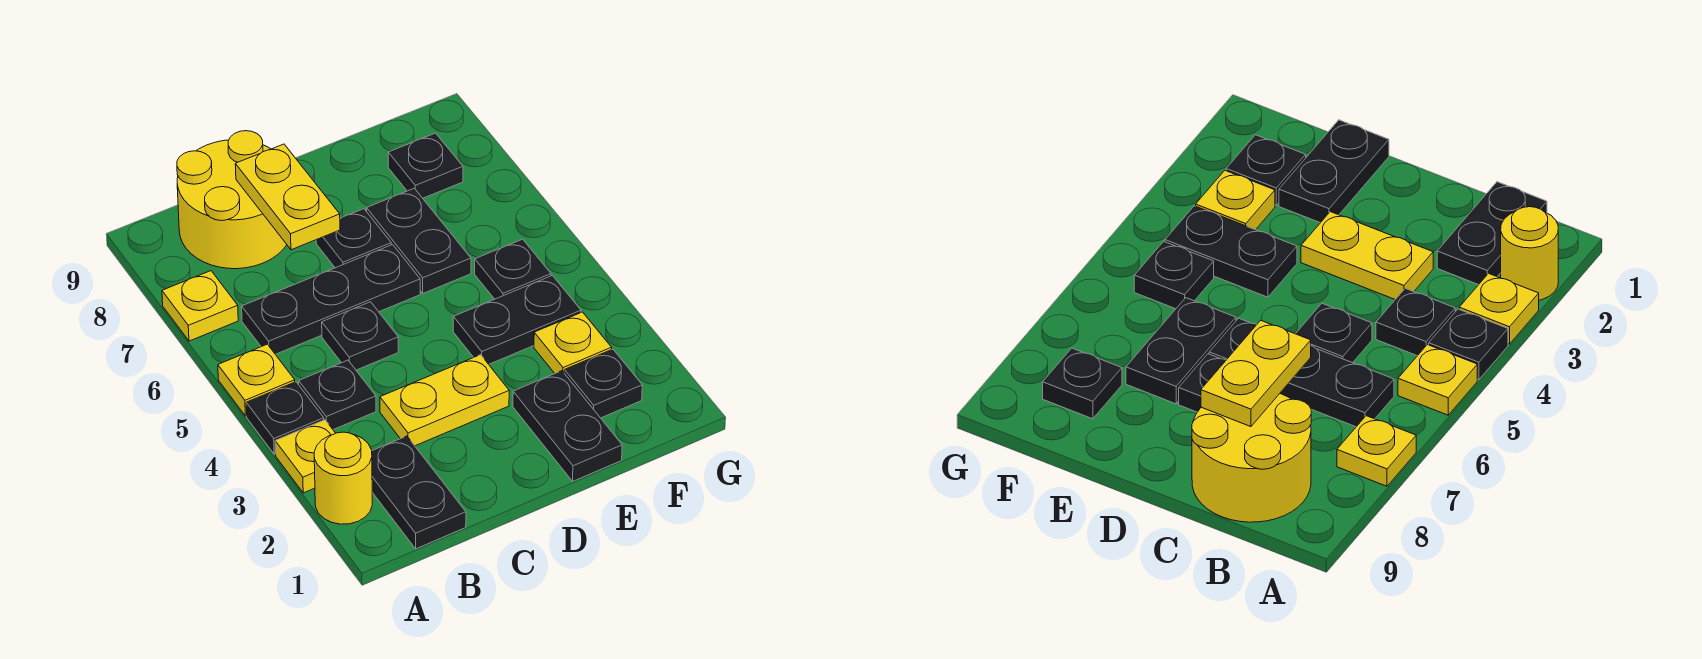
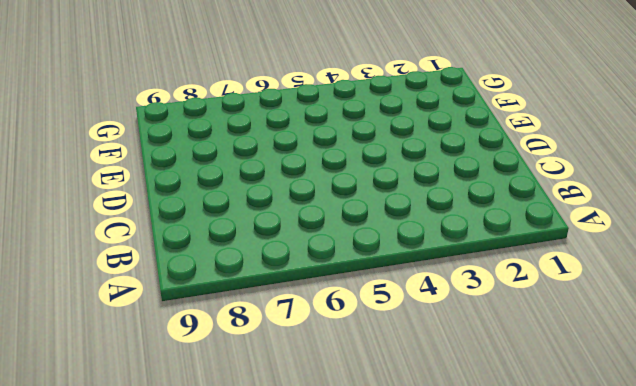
none -> yellow round brick A2 level 1
none -> yellow plate A3 level 1
none -> black plate A4 level 1

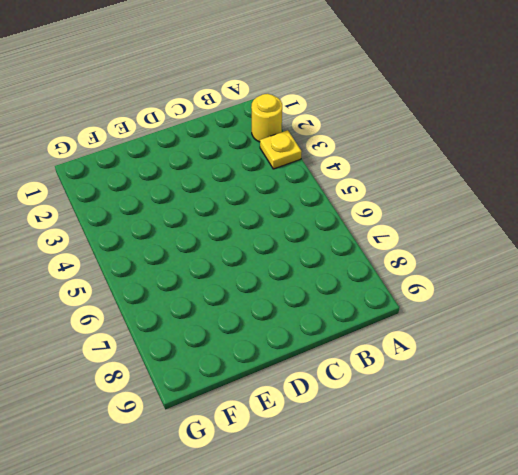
none -> black plate A4 level 1
none -> yellow plate A5 level 1
none -> yellow plate A7 level 1

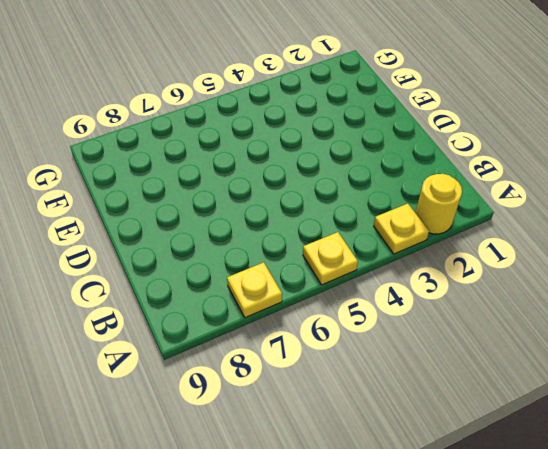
none -> black plate A4 level 1
none -> black plate B1:B2 level 1
none -> black plate B4 level 1

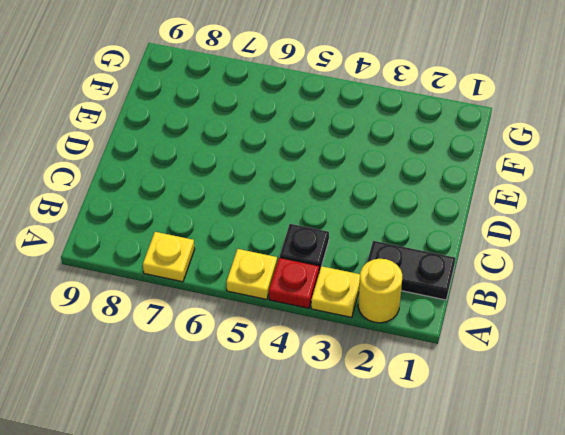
red plate A4 level 1 -> black plate A4 level 1
none -> black plate B6:D6 level 1
none -> yellow round brick B8:C9 level 1
none -> yellow plate C3:D3 level 1

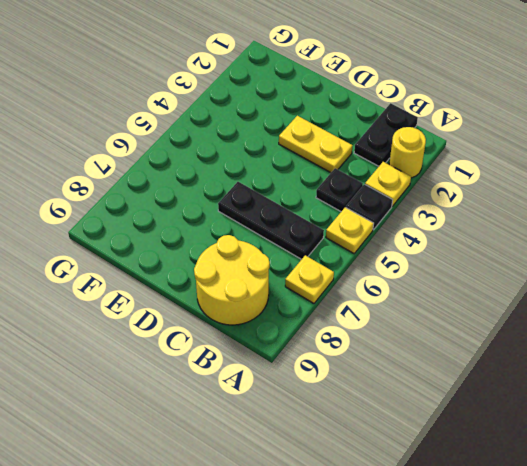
none -> black plate C5 level 1
none -> black plate D7 level 1
none -> black plate E1:E2 level 1

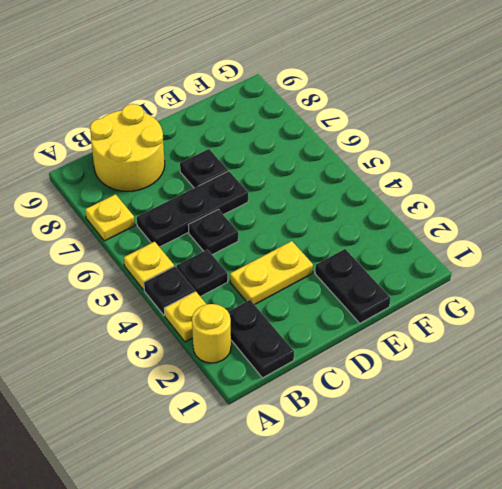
none -> black plate E4:F4 level 1
none -> black plate E6:E7 level 1
none -> black plate F2 level 1

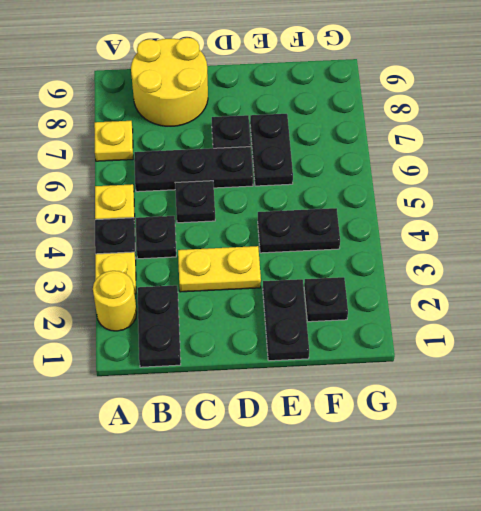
none -> yellow plate F3 level 1
none -> black plate F5 level 1
none -> black plate F8 level 1

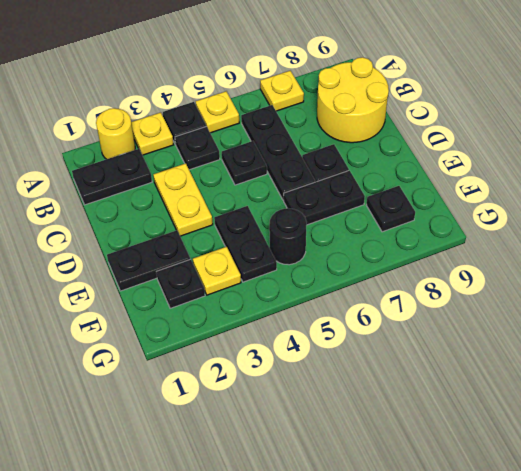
black round brick F5 level 1 -> black plate F5 level 1
none -> yellow plate C7:C8 level 2

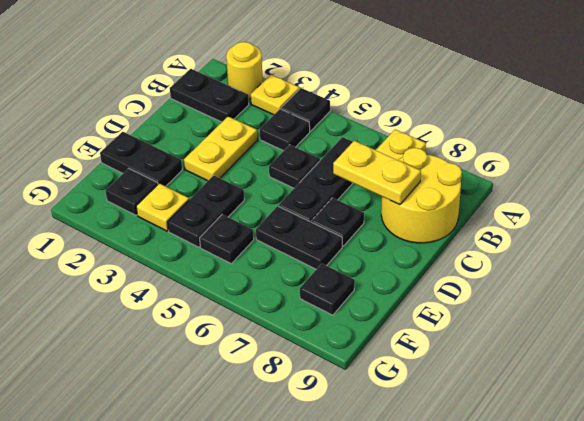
none -> yellow plate A5 level 1

